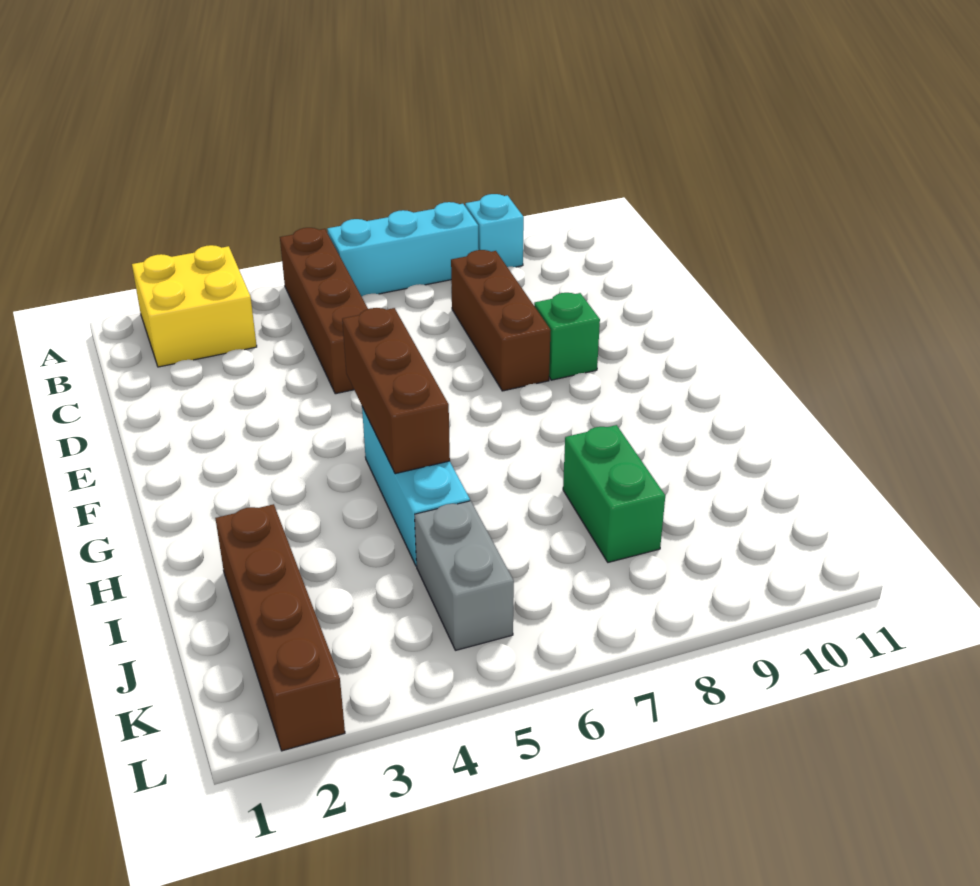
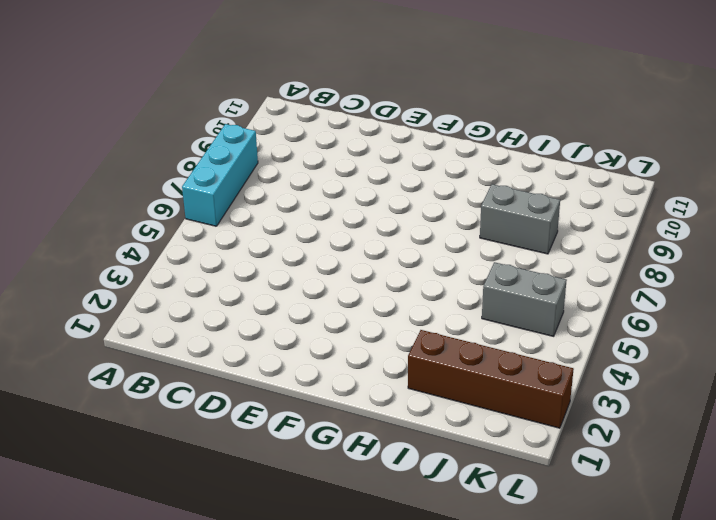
grey brick I8:J8 level 1 -> green brick I8:J8 level 1
none -> yellow brick A2:B3 level 1
none -> brown brick A5:D5 level 1

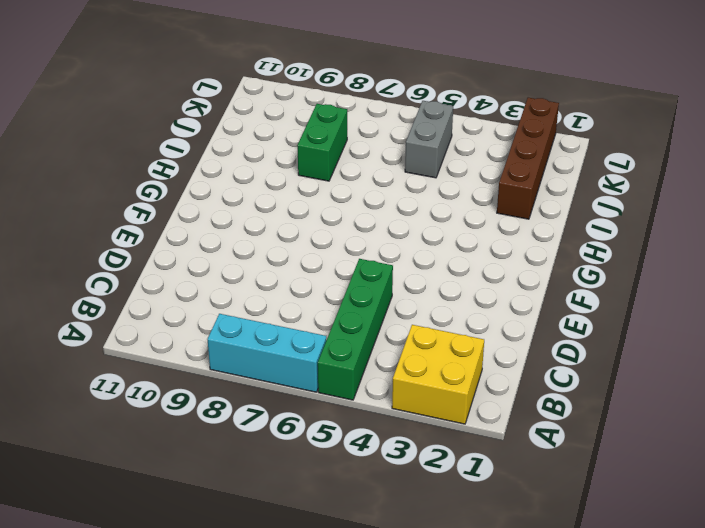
green brick A5:D5 level 1 -> brown brick A5:D5 level 1
none -> cyan brick A9 level 1
none -> brown brick C8:E8 level 1

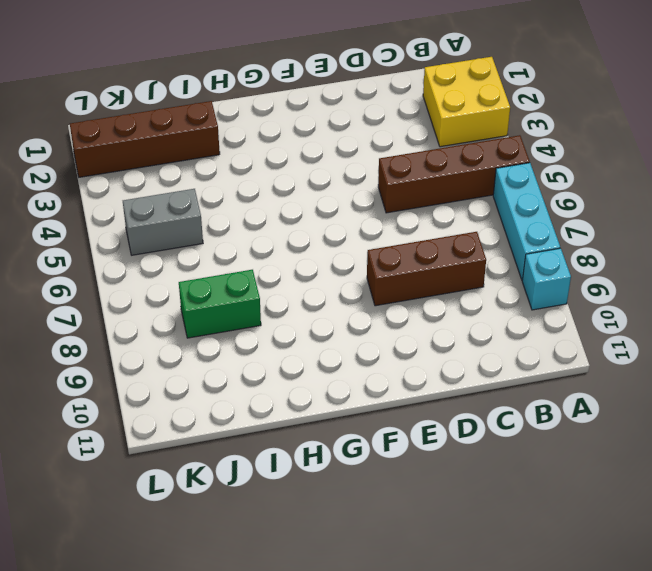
none -> green brick E9 level 1
none -> cyan brick G5:I5 level 1

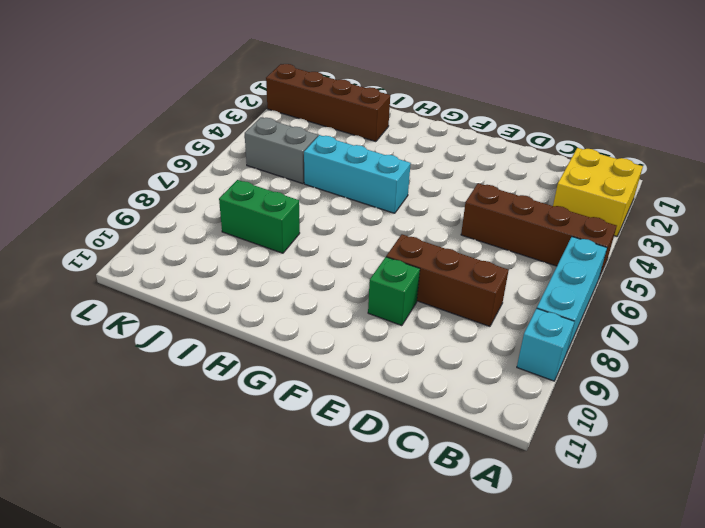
none -> brown brick F5:H5 level 2

